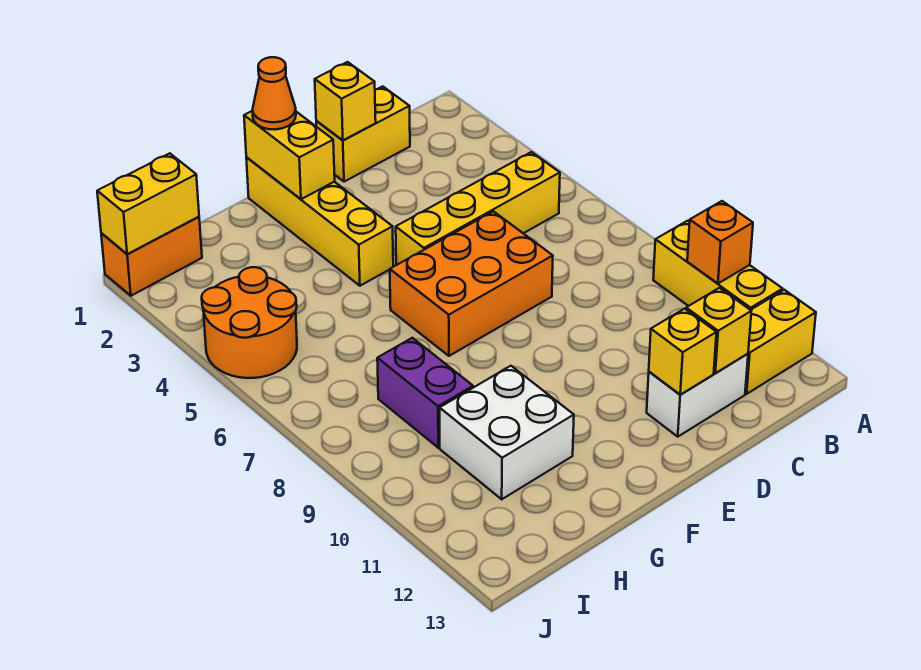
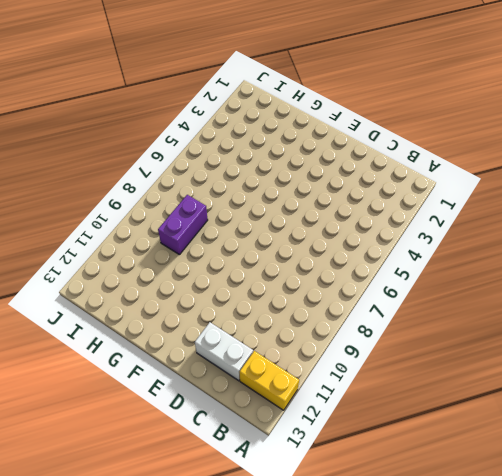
none -> yellow brick A9:A11 level 1
none -> yellow brick B5:E5 level 1
none -> yellow brick C1:D1 level 1

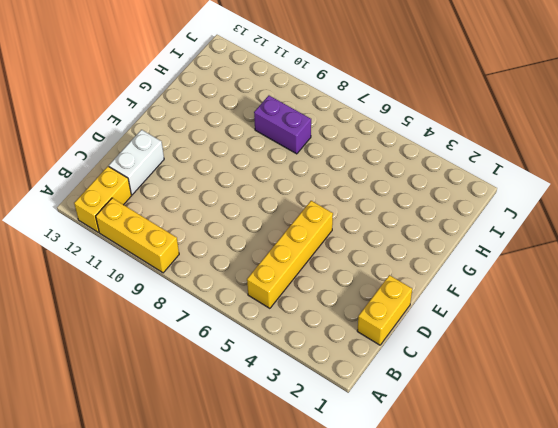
none -> orange brick D6:F7 level 1
none -> yellow brick F1:F4 level 1
none -> white brick G10:H11 level 1

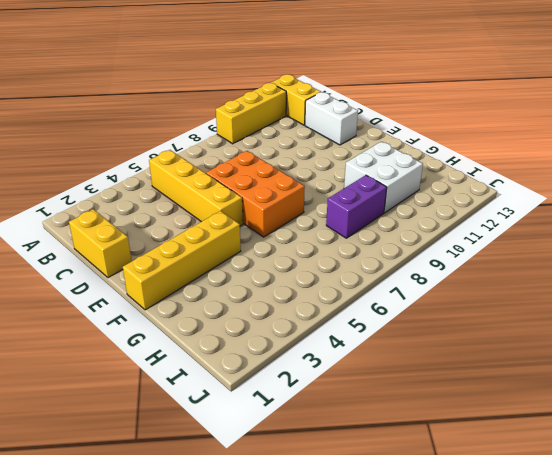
none -> orange brick I1:J1 level 1
none -> orange round brick I4:J5 level 1
none -> orange brick A10 level 2

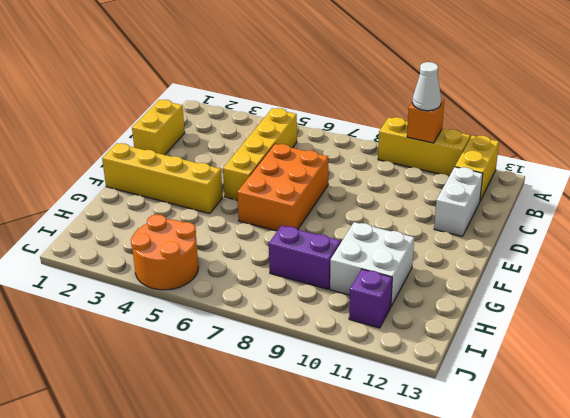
white cone A10 level 3 -> none
purple brick I11 level 1 -> none
none -> orange brick I1:J1 level 1
none -> yellow brick C12 level 2
none -> yellow brick D1 level 2

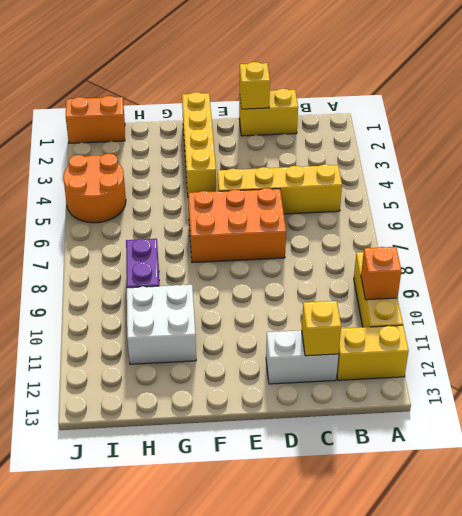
none -> yellow brick D12 level 2
none -> yellow brick F1:F2 level 2
none -> yellow brick I1:J1 level 2

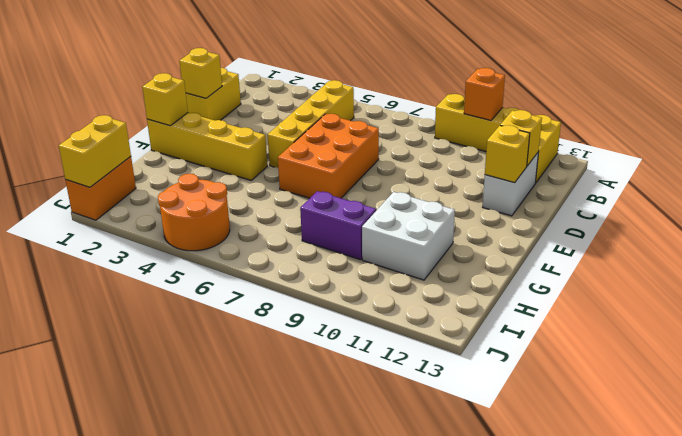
yellow brick F1 level 2 -> yellow brick F1:F2 level 2
none -> orange cone F1 level 3

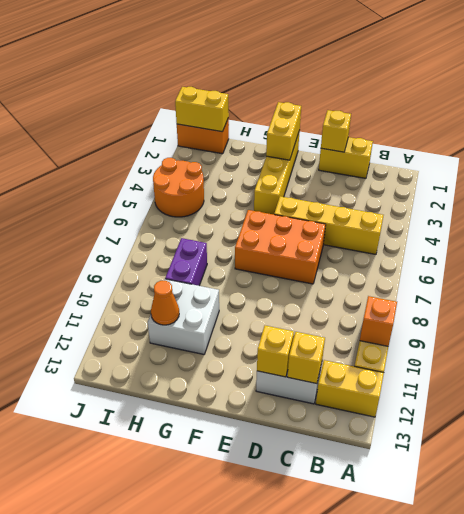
orange cone H11 level 2 -> orange cone F1 level 3

